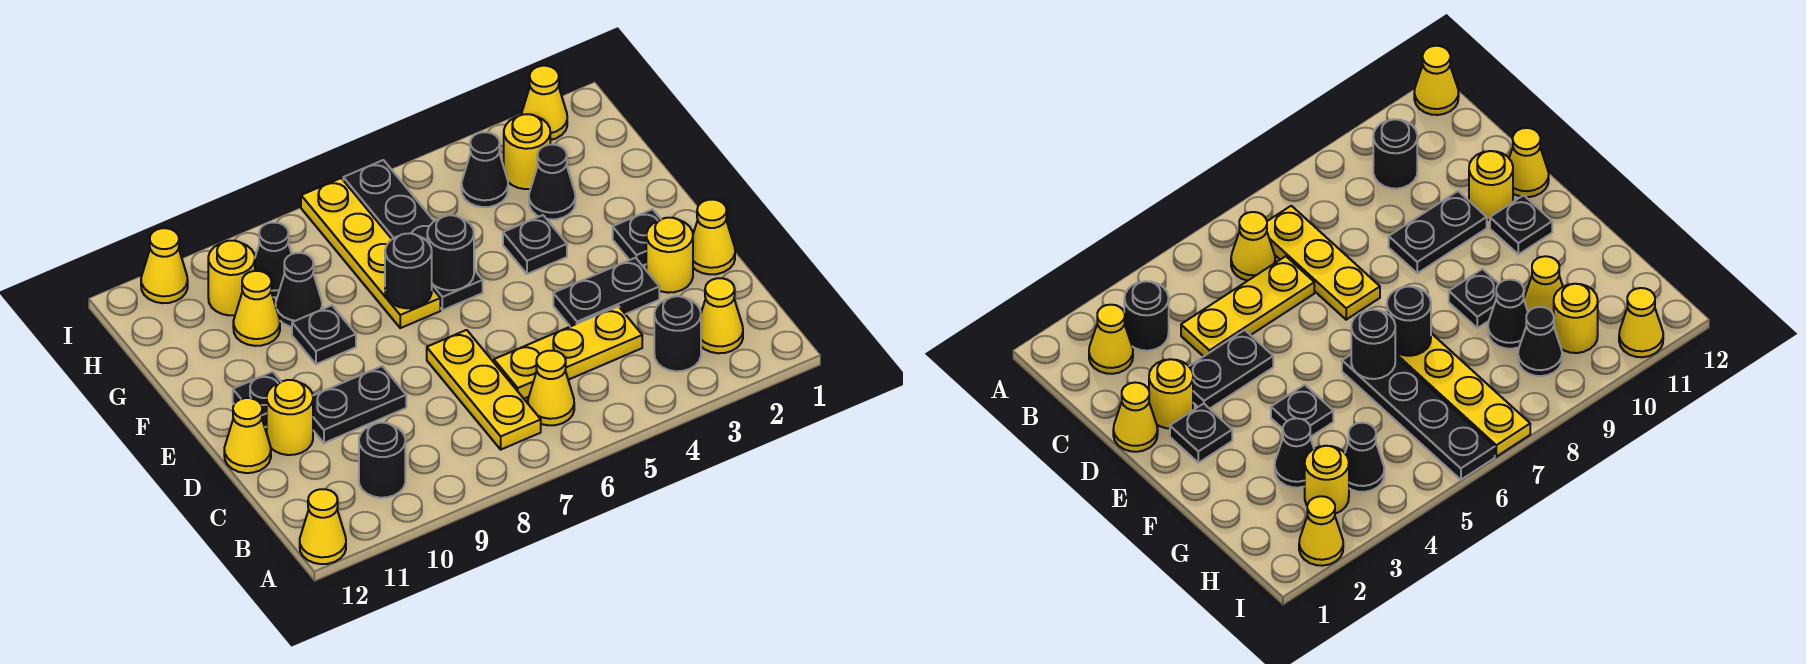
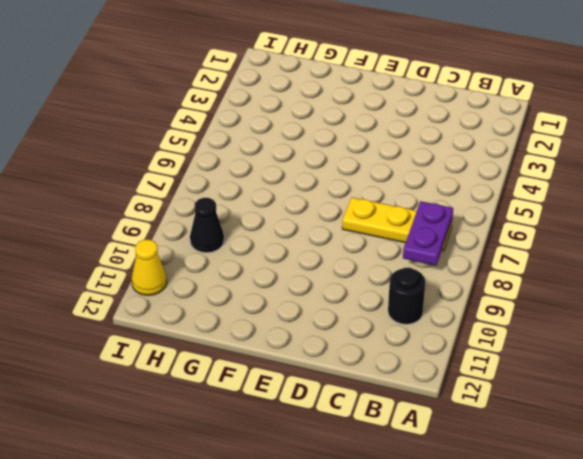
purple plate B7:B8 level 2 -> none
none -> yellow cone A12 level 1
none -> yellow cone B2 level 1
none -> black round brick B3 level 1
none -> yellow cone B6 level 1

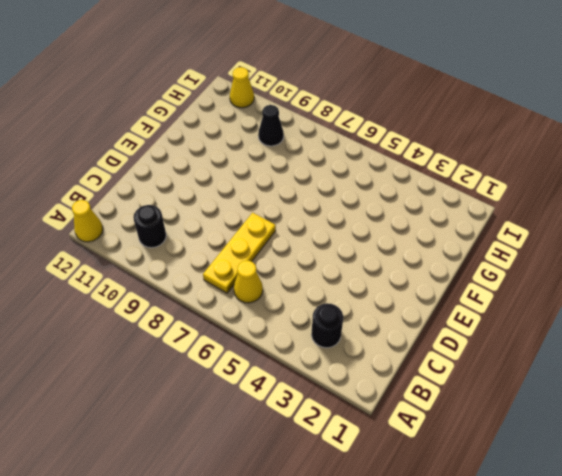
none -> yellow cone B2 level 1
none -> yellow plate C4:C6 level 1
none -> yellow cone D1 level 1
none -> yellow round brick D2 level 1

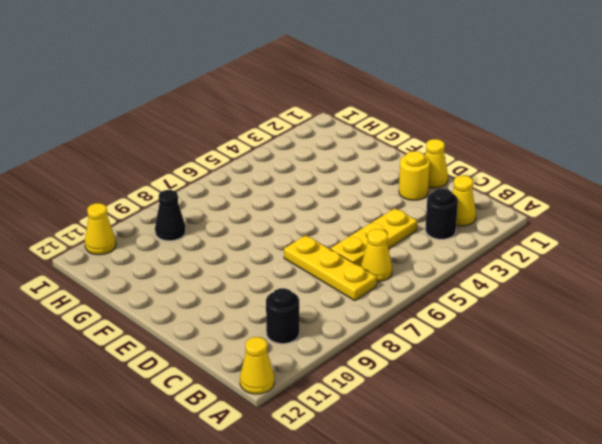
none -> black plate D3:D4 level 1
none -> black plate D9:D10 level 1
none -> yellow round brick D11 level 1
none -> yellow cone D12 level 1

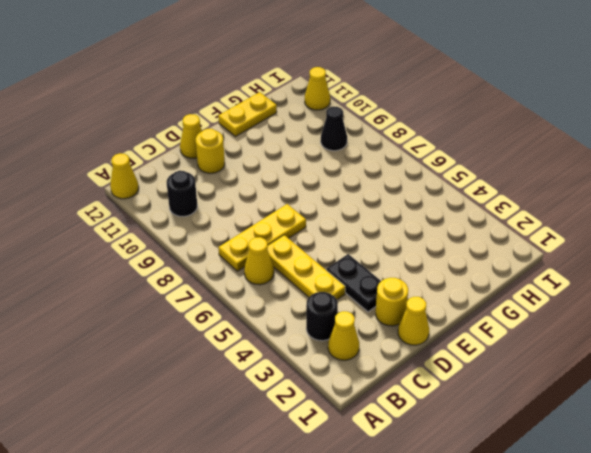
yellow plate F12:G12 level 1 -> none
none -> black plate D9:D10 level 1
none -> black plate E2 level 1
none -> black plate E11 level 1
none -> black plate F4 level 1

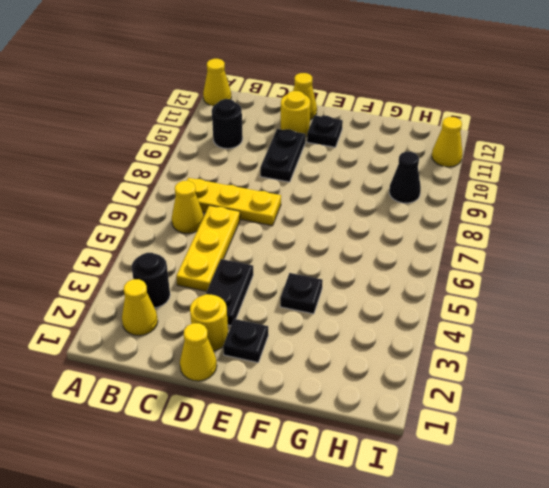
none -> black plate F6:I6 level 1
none -> yellow plate F7:I7 level 1
none -> black plate F9 level 1
none -> black cone G3 level 1

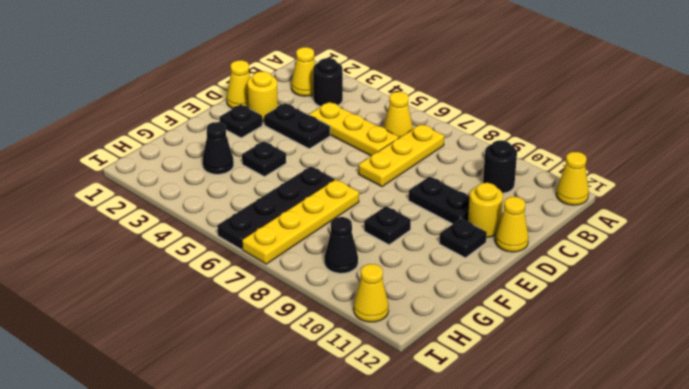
none -> black cone G9 level 1
none -> yellow cone G10 level 1
none -> yellow round brick H3 level 1
none -> black cone H4 level 1

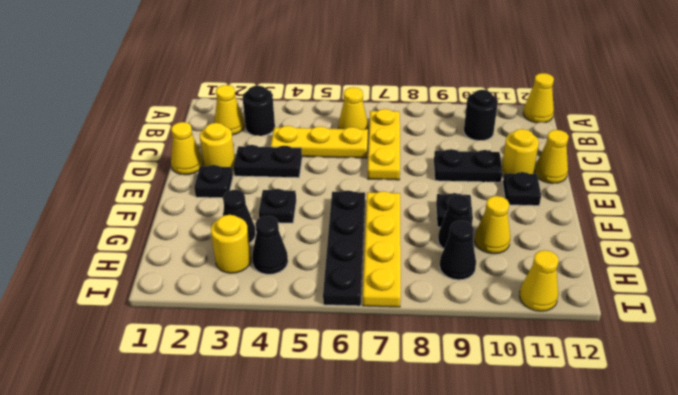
none -> yellow round brick H10 level 1
none -> yellow cone I2 level 1
none -> black round brick F6 level 2
none -> black round brick F7 level 2

